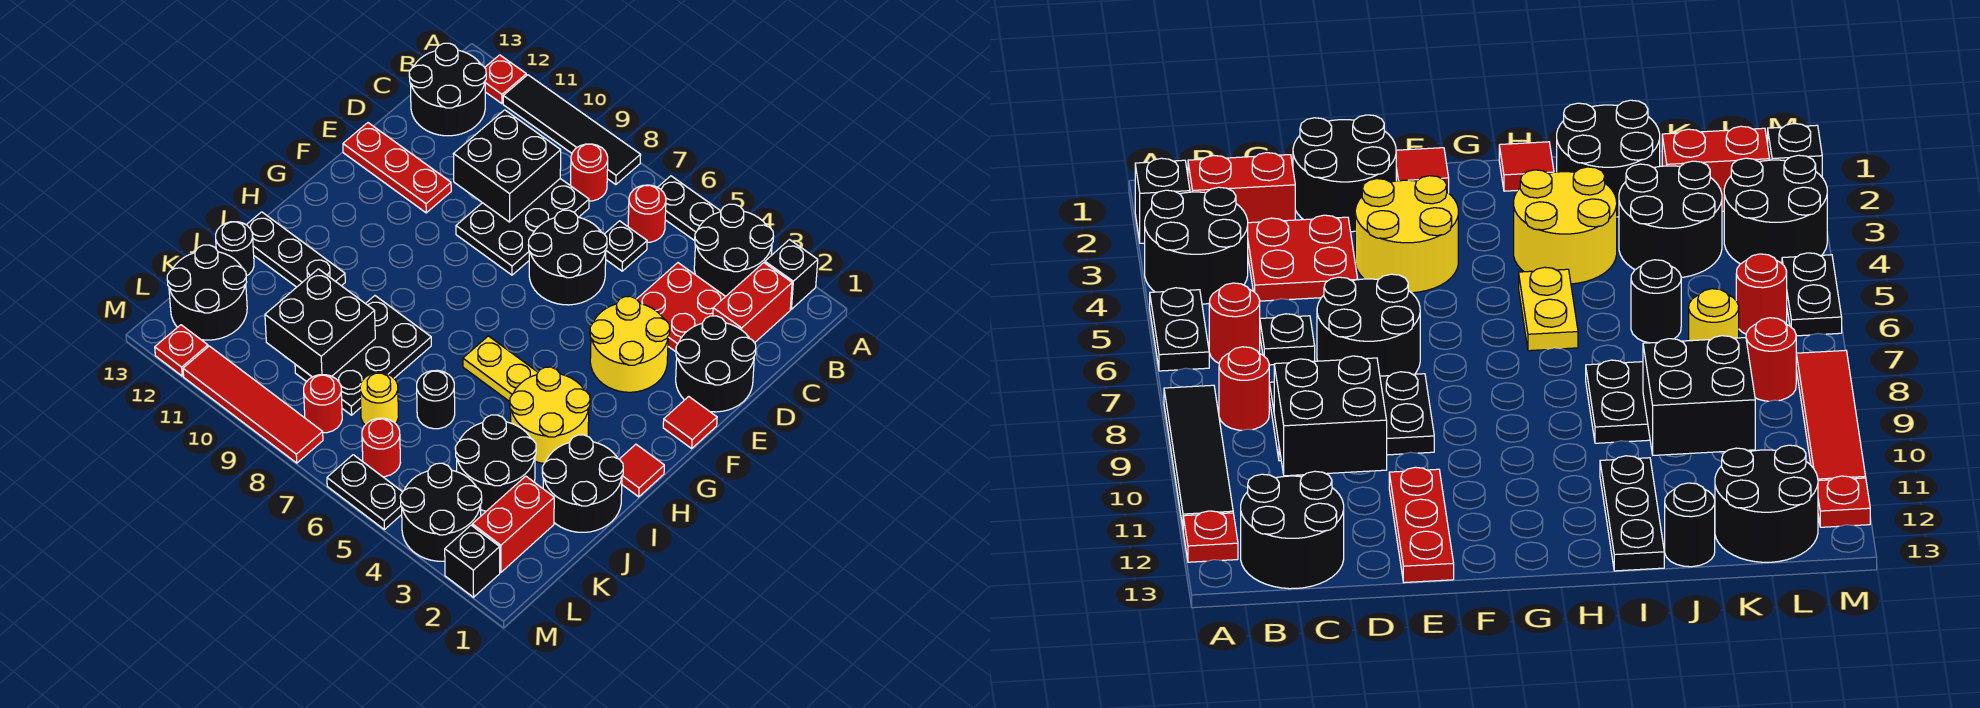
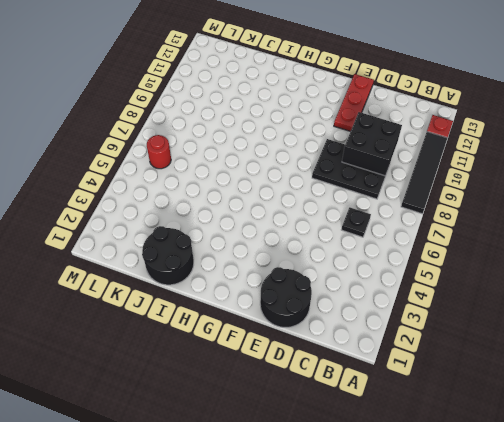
none -> black brick A2 level 1
none -> black round brick A3:B4 level 1
none -> black plate A5:A6 level 1
none -> red brick B2:C2 level 1

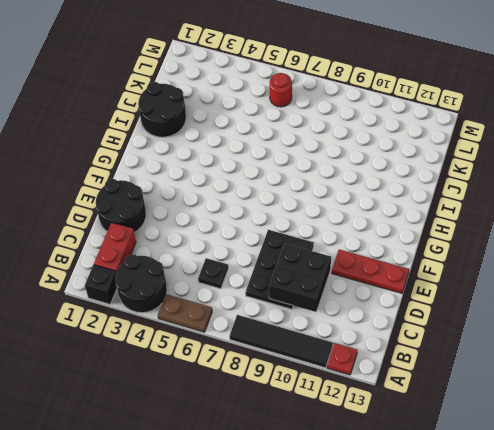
brown plate A5:A6 level 1 -> black plate A5:A6 level 1
none -> red round brick B6 level 1
none -> red round brick B8 level 1
none -> black round brick B12:C13 level 1
none -> red plate C3:D4 level 1

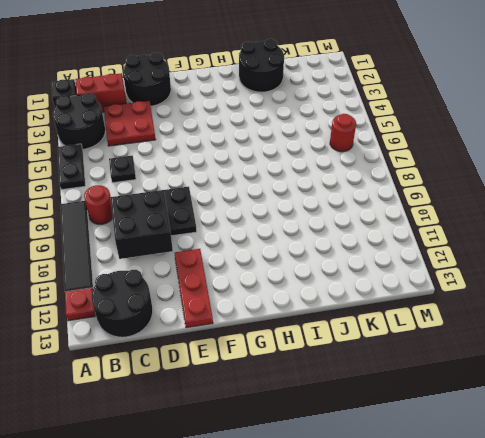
none -> red round brick B6 level 1
none -> black round brick D6:E7 level 1
none -> yellow round brick E3:F4 level 1
none -> red tile F1 level 1

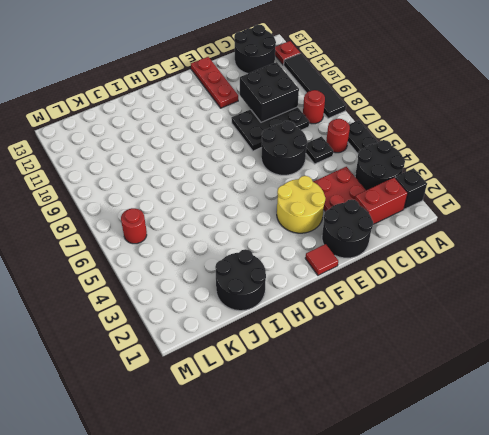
none -> red tile H1 level 1
none -> yellow round brick H3:I4 level 1
none -> yellow plate H5:H6 level 1
none -> black plate I8:K9 level 1

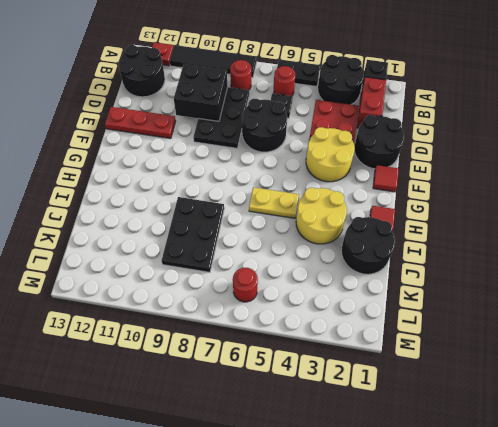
none -> black plate I11:I13 level 1
none -> black round brick J3:K4 level 1
none -> black round brick J6 level 1
none -> black round brick J13 level 1

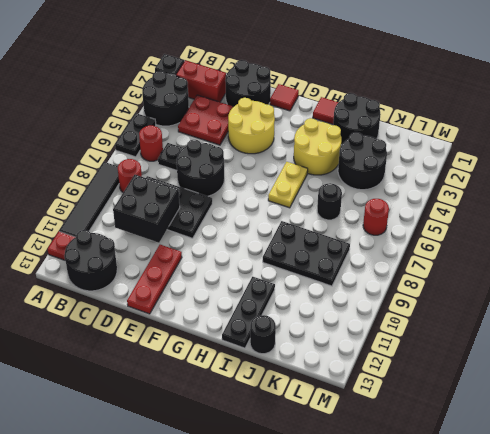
none -> red brick K2:L2 level 1
none -> yellow round brick K7 level 1
none -> black round brick K12:L13 level 1
none -> black round brick L3:M4 level 1

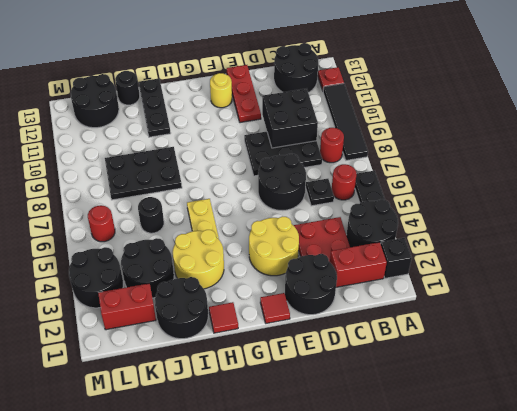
yellow round brick F12 level 1 -> yellow round brick K7 level 1
none -> red round brick L8 level 1
none -> black brick M2 level 1
none -> black plate M5:M6 level 1
none -> red tile M8:M11 level 1

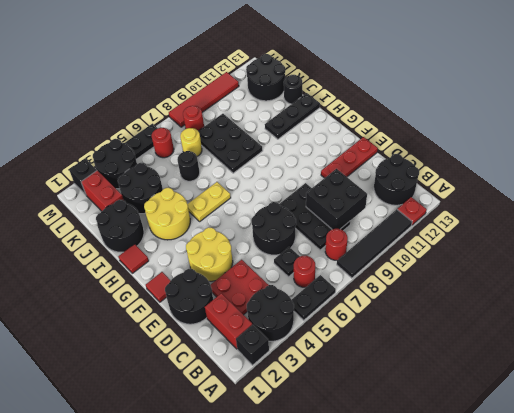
none -> red plate M12 level 1
none -> black brick J9:K10 level 2

